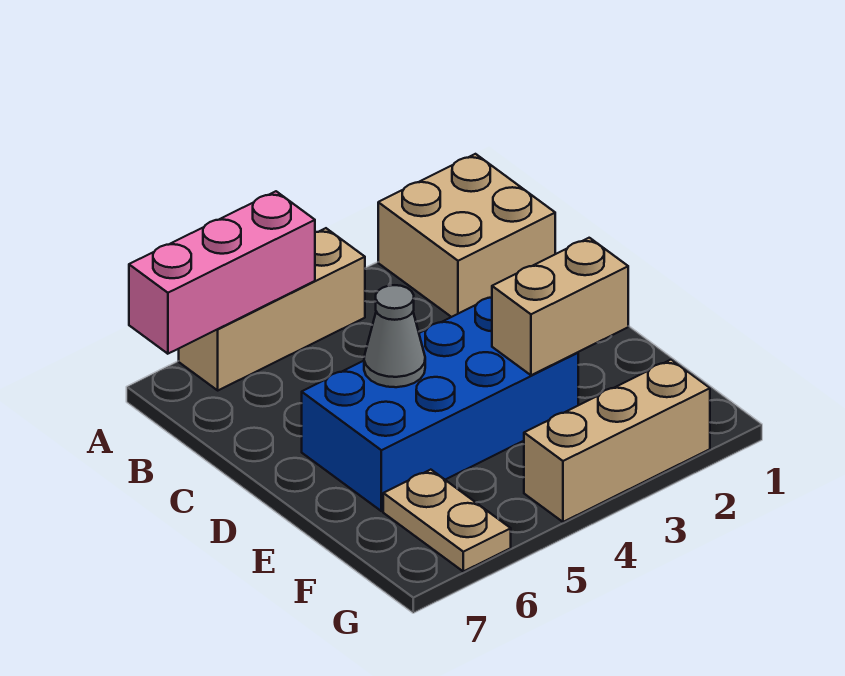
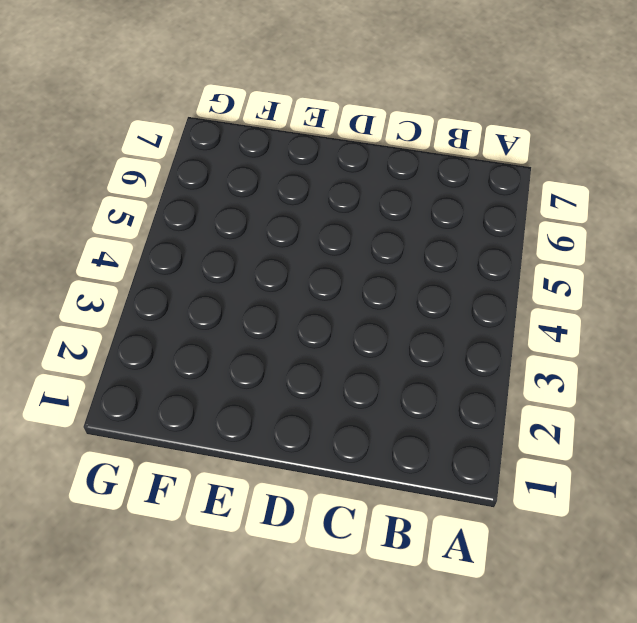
none -> tan brick A1:B2 level 1
none -> tan brick A4:A6 level 1

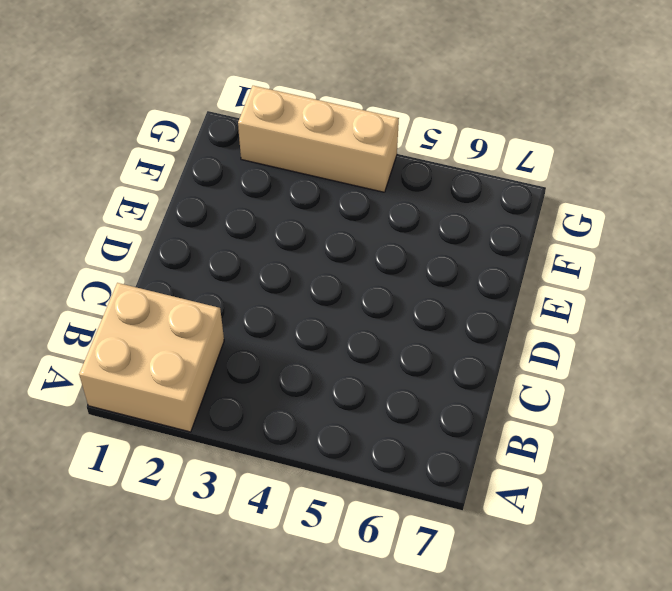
none -> tan brick A4:A6 level 1
none -> blue brick D3:E6 level 1

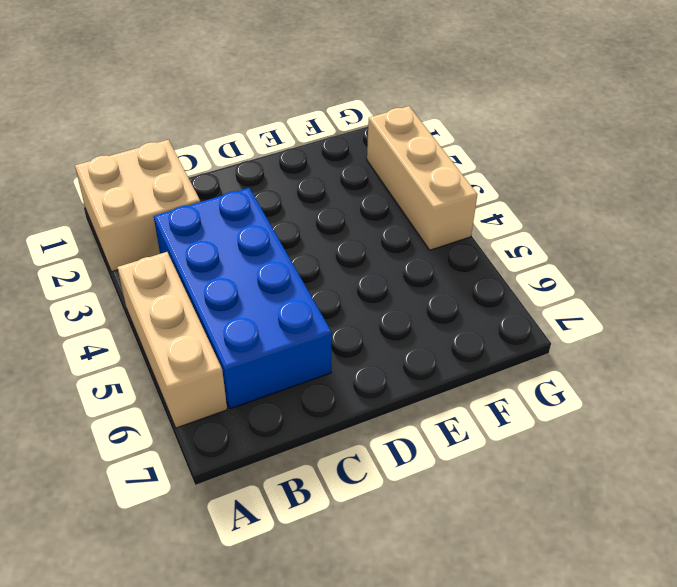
blue brick B3:C6 level 1 -> blue brick D3:E6 level 1
none -> tan plate F6:G6 level 1
none -> pink brick A5:A7 level 2

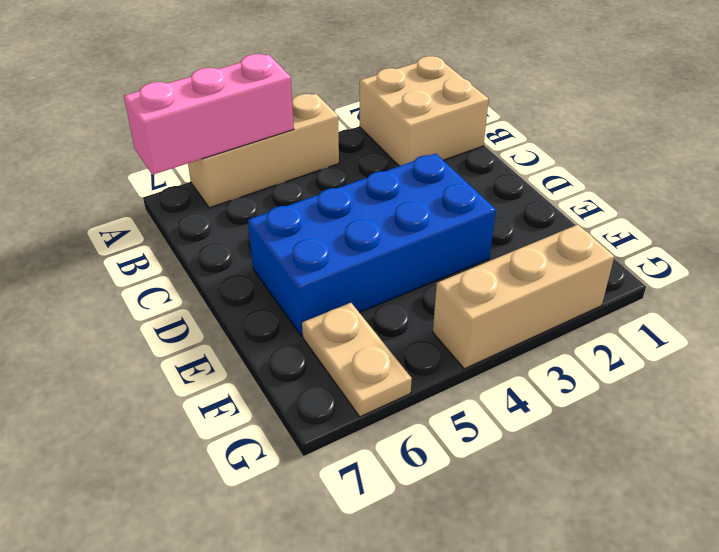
none -> grey cone D5 level 2
none -> tan brick E2:E3 level 2

